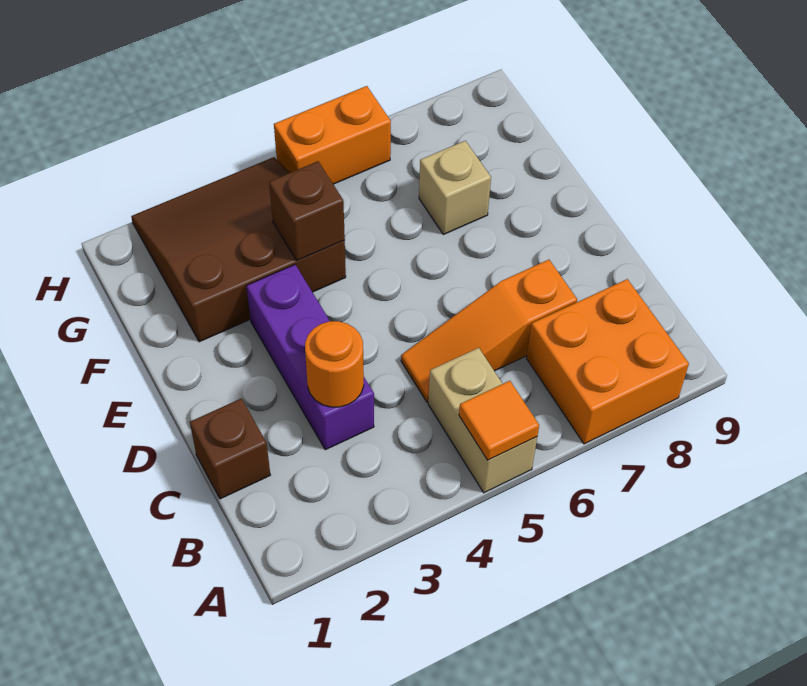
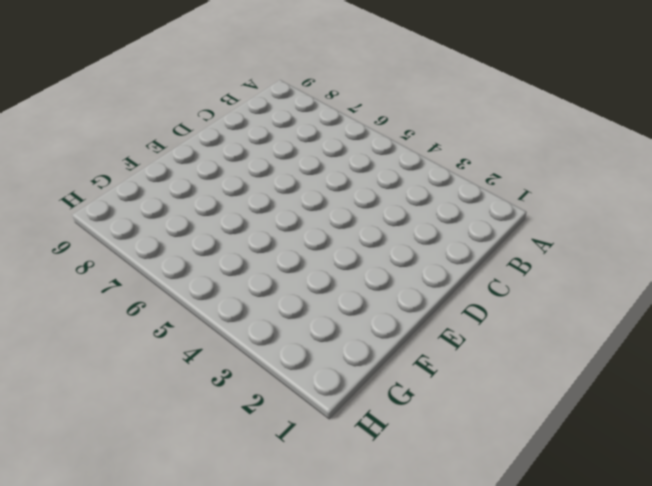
none -> tan brick A5:B5 level 1
none -> orange brick A7:B8 level 1

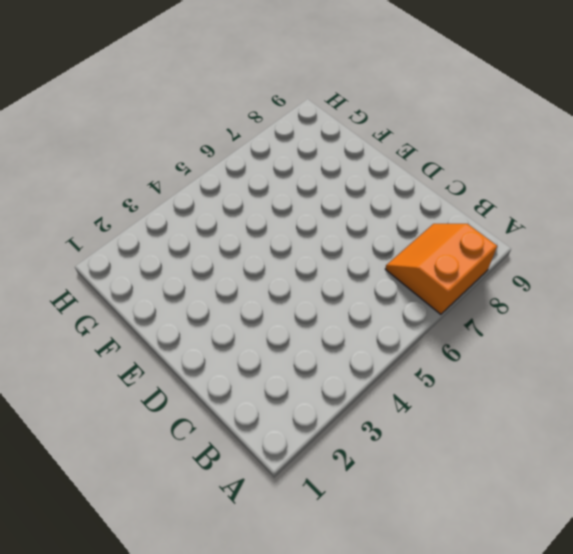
orange slope A7:B8 level 1 top A -> orange brick A7:B8 level 1
none -> tan brick A5:B5 level 1
none -> brown brick C1 level 1

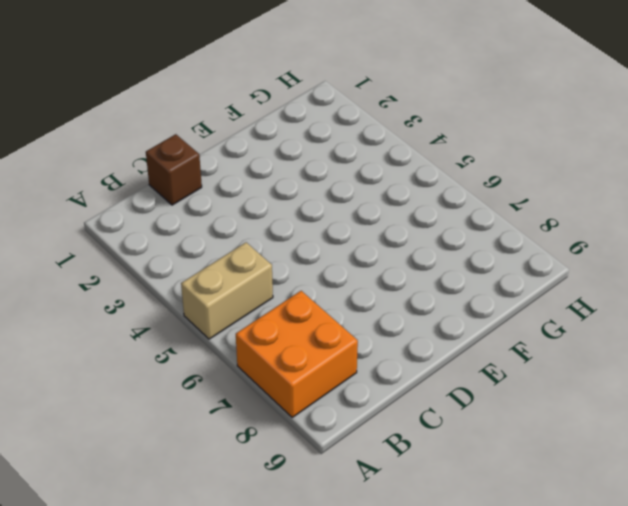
none -> purple brick C3:E3 level 1
none -> orange slope C5:C7 level 1 top 7

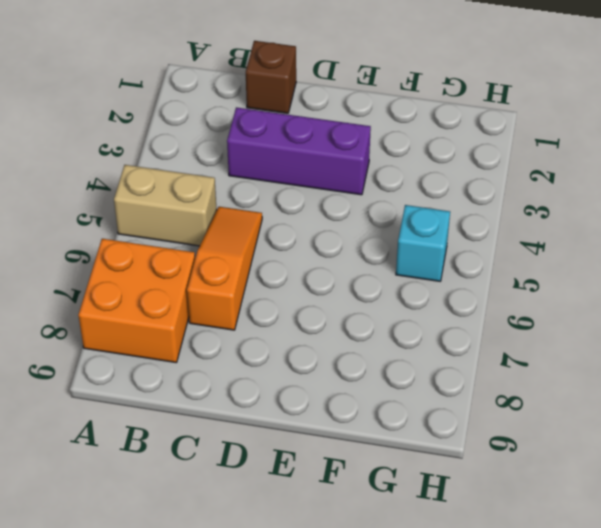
cyan brick G5 level 1 -> none
none -> brown slope F2:H4 level 1 top F
none -> tan brick F7 level 1

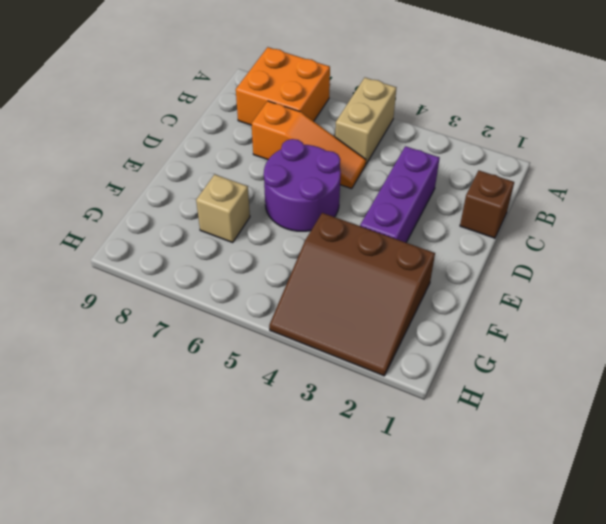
purple round brick D5:E6 level 1 -> none
none -> orange brick H5:H6 level 1
none -> orange tile A5 level 2

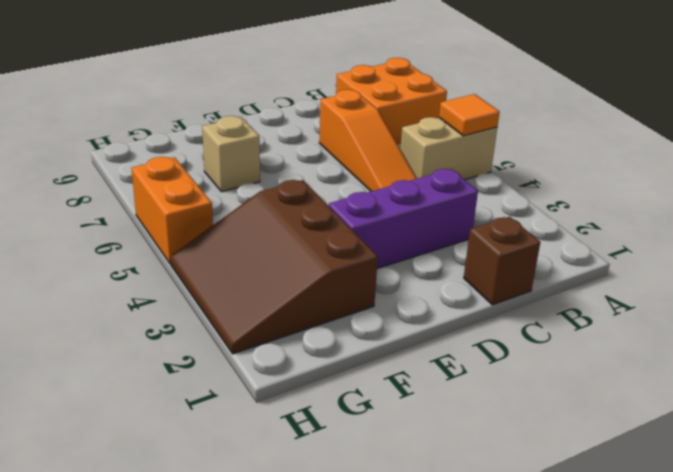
none -> orange round brick C3 level 2
none -> brown brick F4 level 2

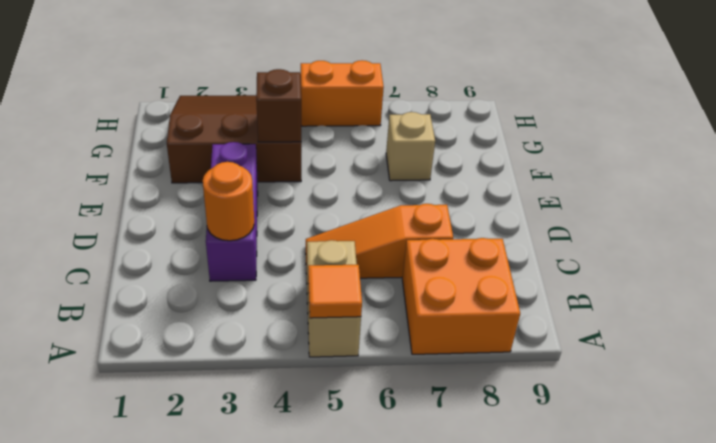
none -> brown brick C1 level 1

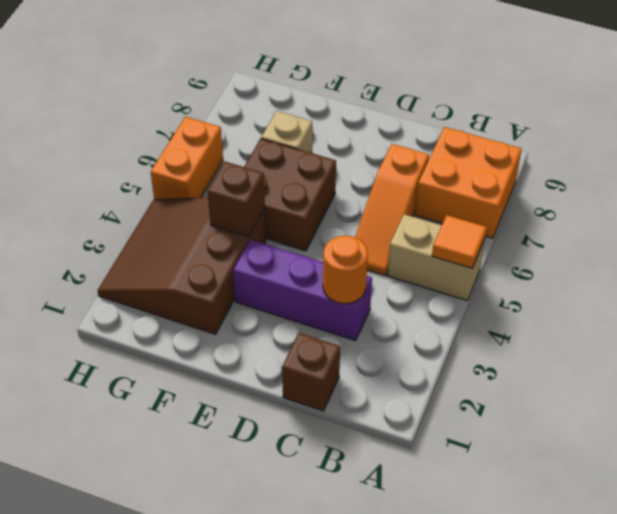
brown brick E5:F6 level 1 -> none

